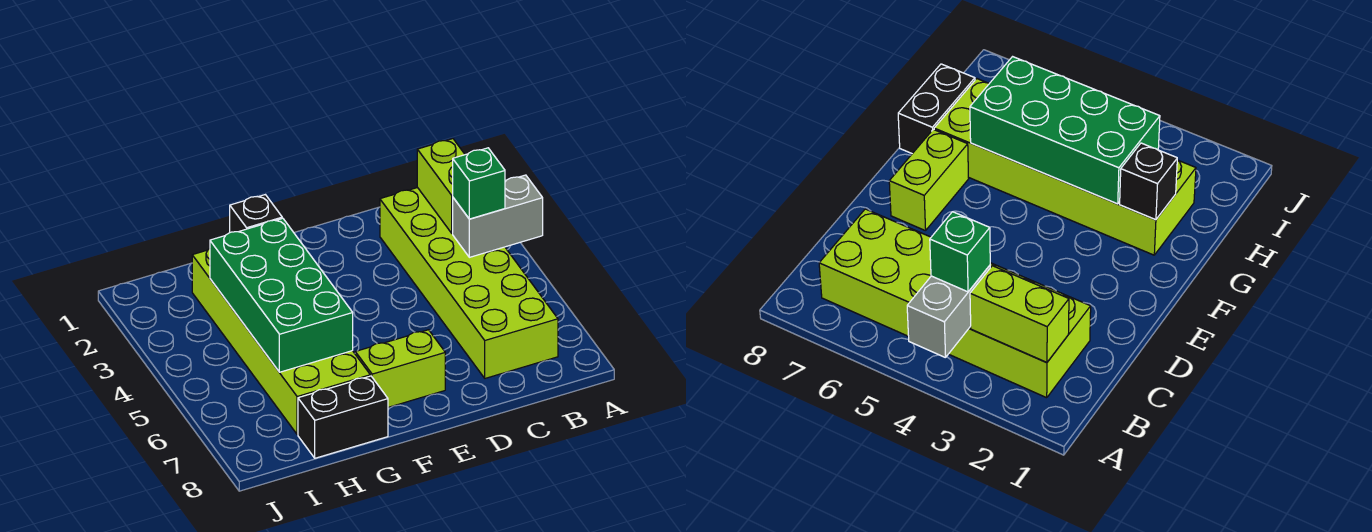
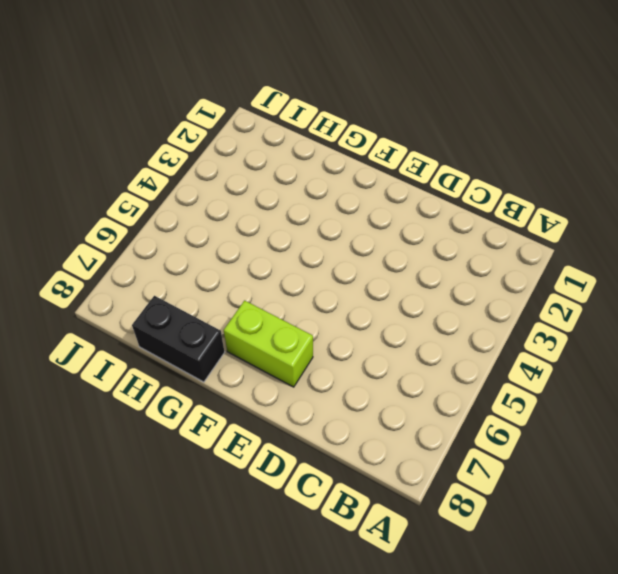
none -> lime brick B2:C7 level 1
none -> lime brick G2:H7 level 1

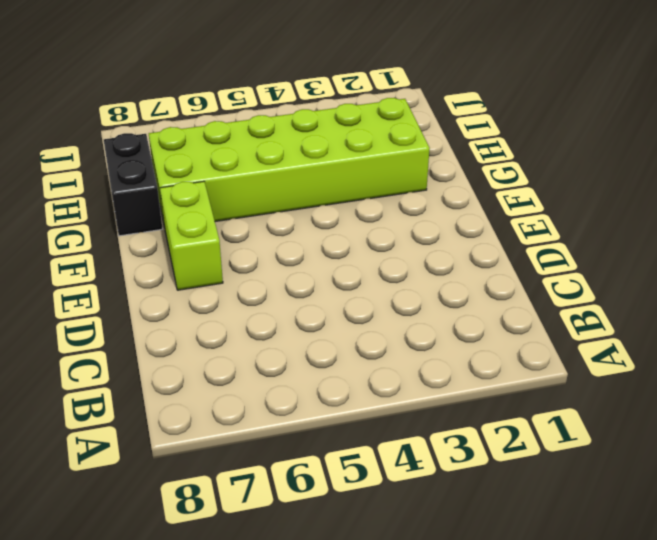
none -> lime brick B2:C7 level 1
none -> grey brick A4:B4 level 2

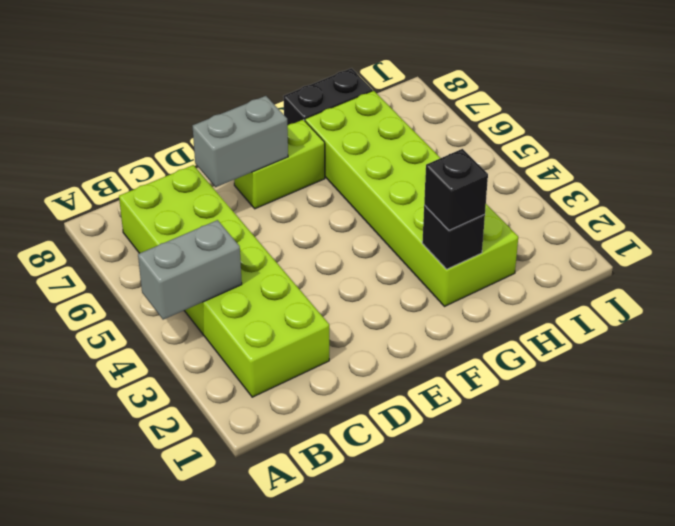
grey brick D7:E7 level 2 -> none
black brick G2 level 3 -> none
none -> lime brick B2:B3 level 2
none -> green brick G3:H6 level 2

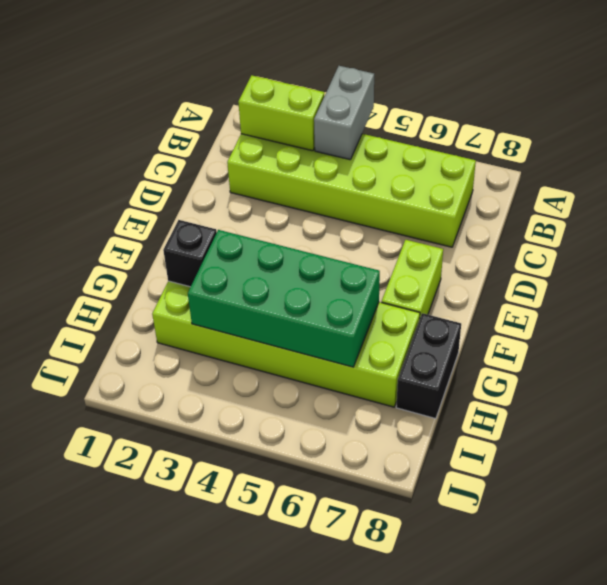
none -> green brick B4 level 3

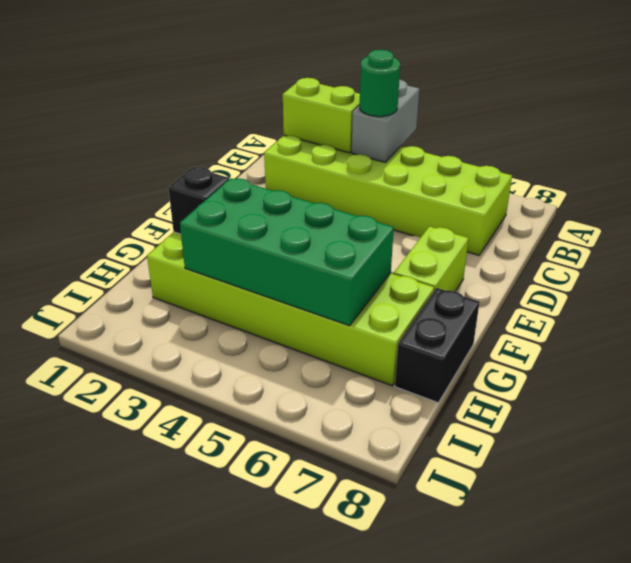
green round brick B4 level 3 -> green brick B4 level 3

